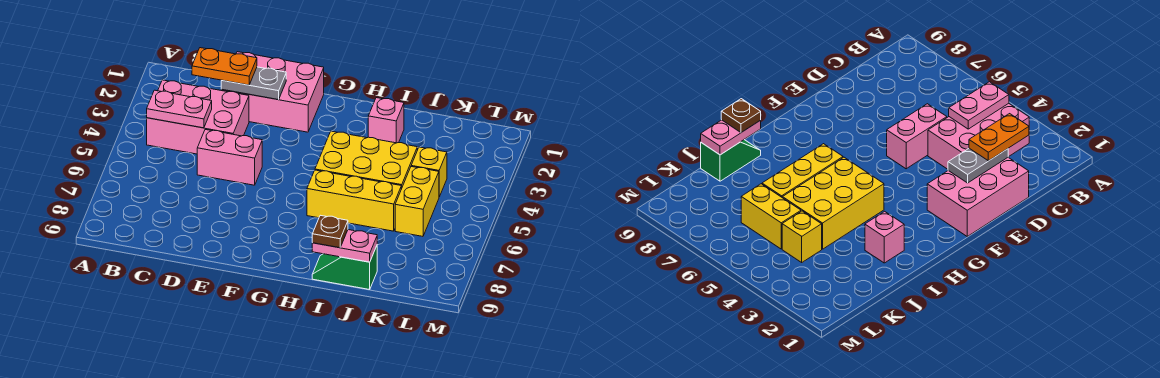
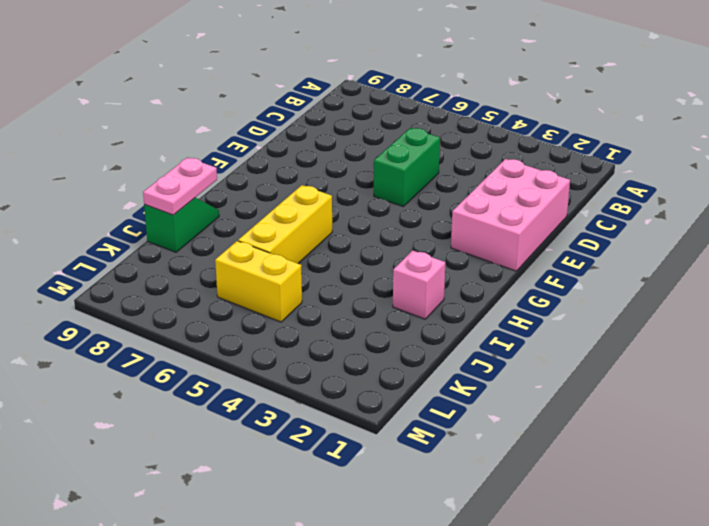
green brick D5:E5 level 1 -> pink brick D5:E5 level 1
none -> pink brick B3:D4 level 1
none -> yellow brick H4:J5 level 1
none -> yellow brick K4 level 1

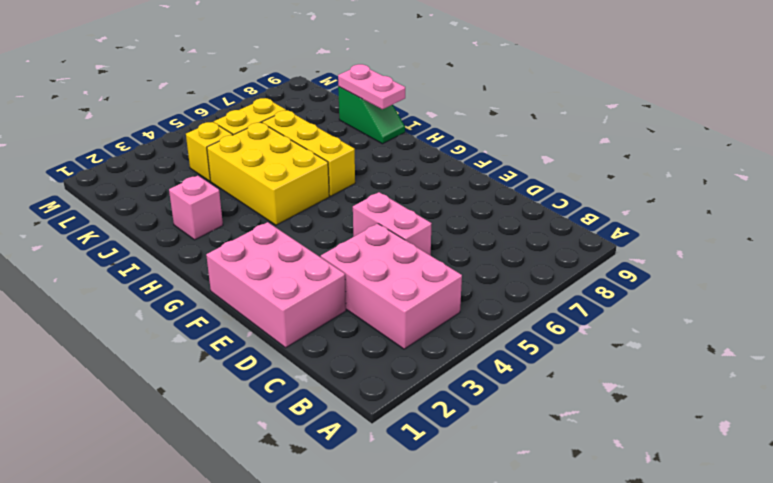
none -> pink plate B4:C4 level 2
none -> grey plate D2:E2 level 2
none -> orange plate C2:D2 level 3

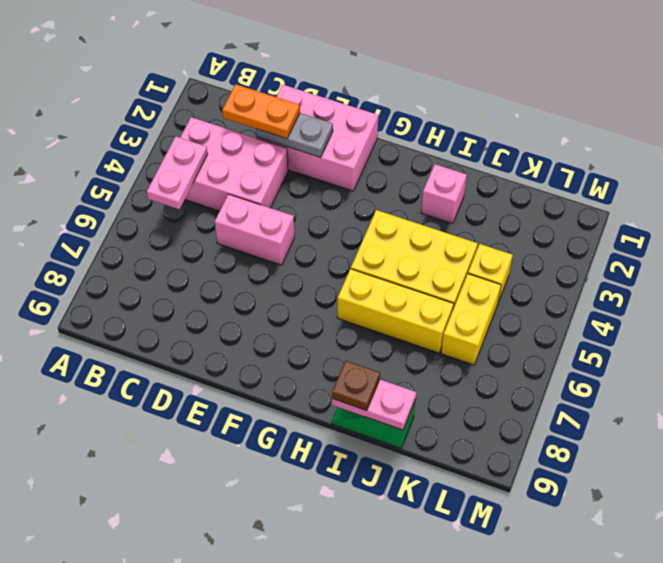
pink plate B4:B5 level 2 -> pink plate B4:C4 level 2

